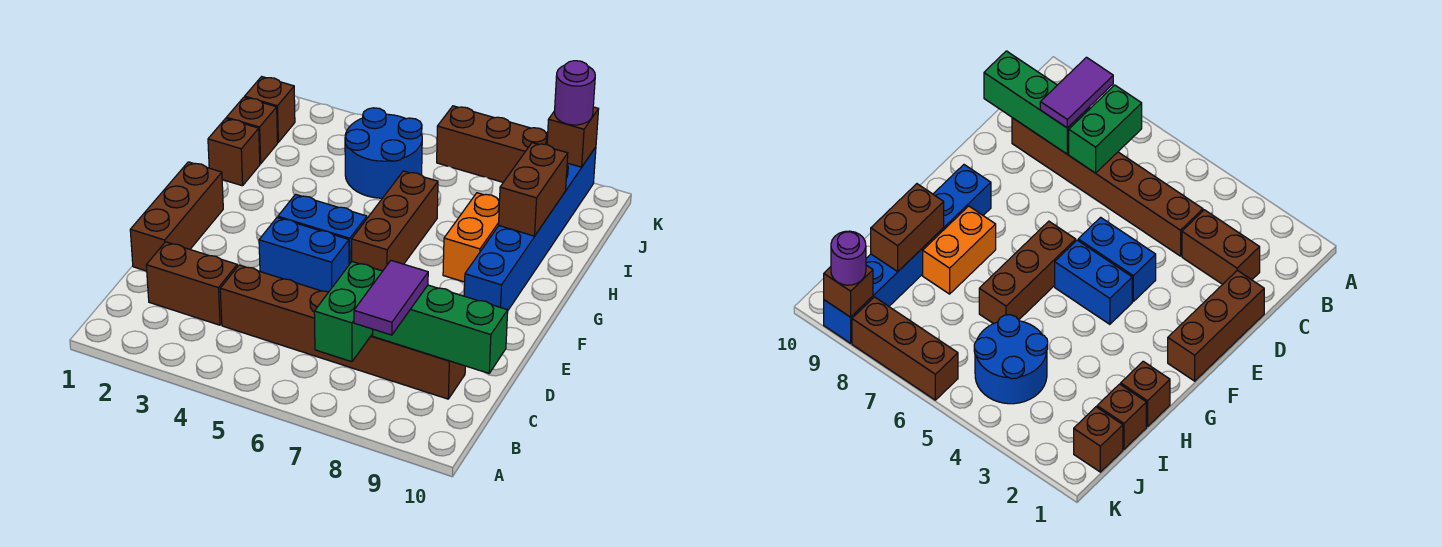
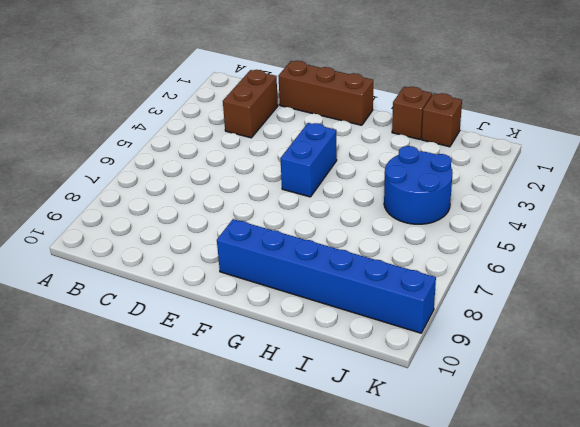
none -> brown brick C4:C9 level 1
none -> blue brick E4:E5 level 1
none -> brown brick F6:H6 level 1

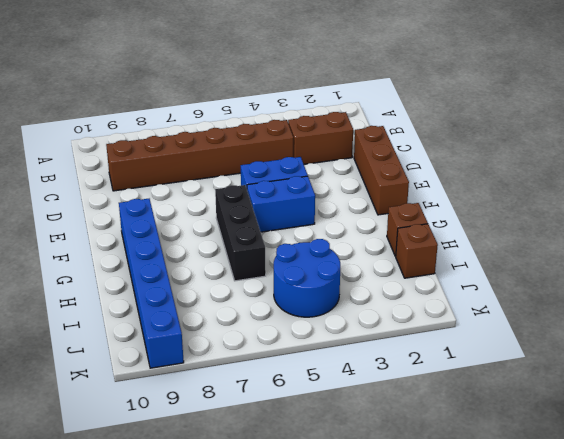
black brick F6:H6 level 1 -> brown brick F6:H6 level 1
none -> orange brick G8:H8 level 1
none -> brown brick J1 level 1
none -> brown brick K6:K8 level 1

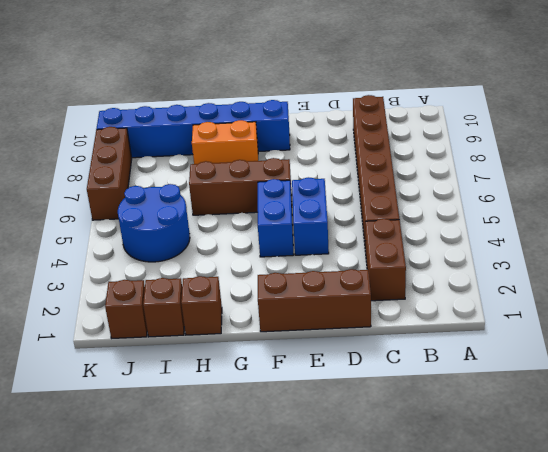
none -> green brick B7:C7 level 2
none -> green brick C8:C10 level 2
none -> brown brick H9:I9 level 2

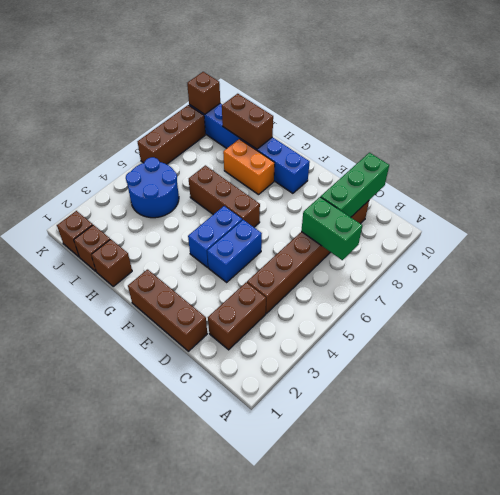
none -> purple tile B8:C8 level 3
none -> purple round brick K9 level 3

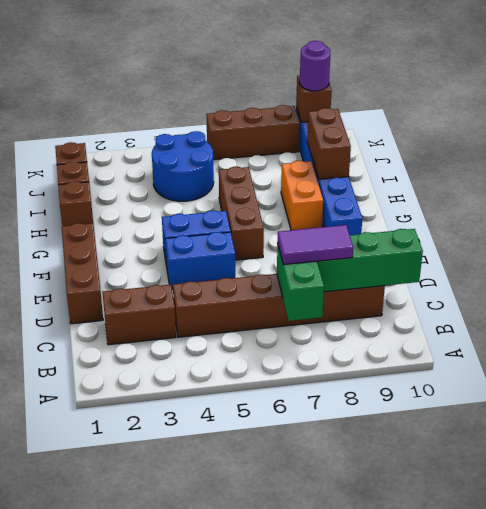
purple tile C7:C8 level 3 -> purple tile B8:C8 level 3

